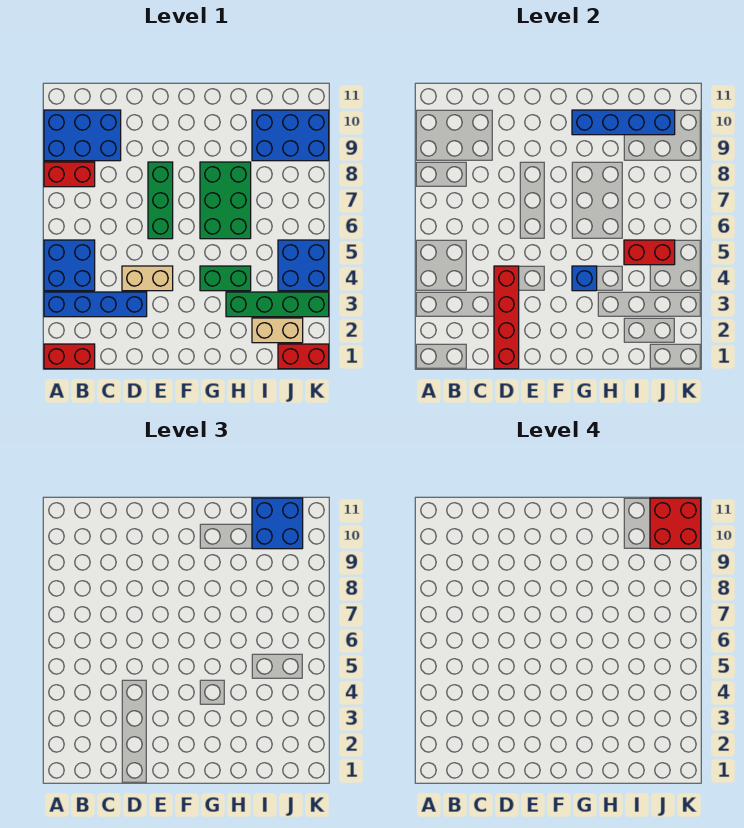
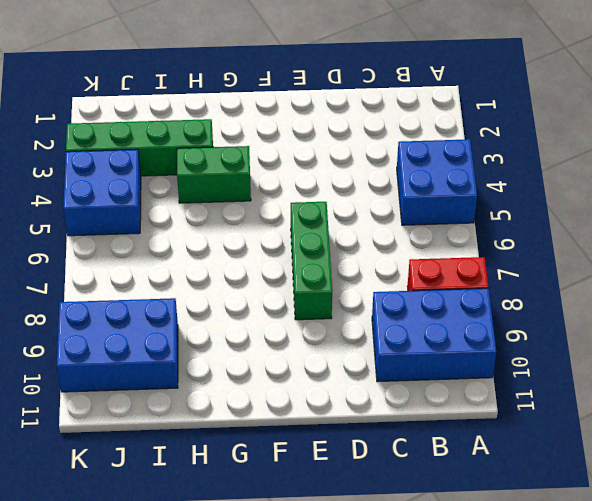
none -> red brick A1:B1 level 1
none -> blue brick A3:D3 level 1
none -> tan brick D4:E4 level 1

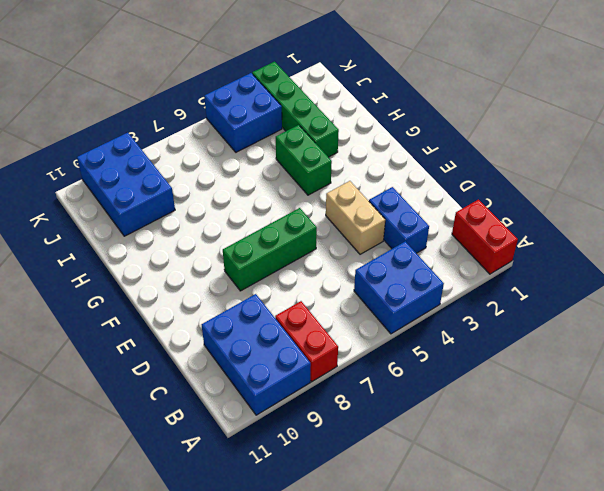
blue brick C3:D3 level 1 -> blue brick A3:D3 level 1
none -> green brick G6:H8 level 1
none -> tan brick I2:J2 level 1
none -> red brick J1:K1 level 1

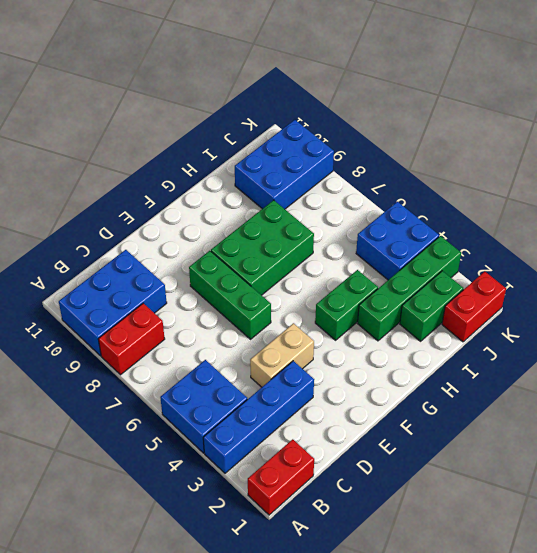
green brick F7:H8 level 1 -> green brick G6:H8 level 1
green brick I2:J2 level 1 -> tan brick I2:J2 level 1
none -> red brick D1:D4 level 2
none -> blue brick G4 level 2
none -> blue brick G10:J10 level 2

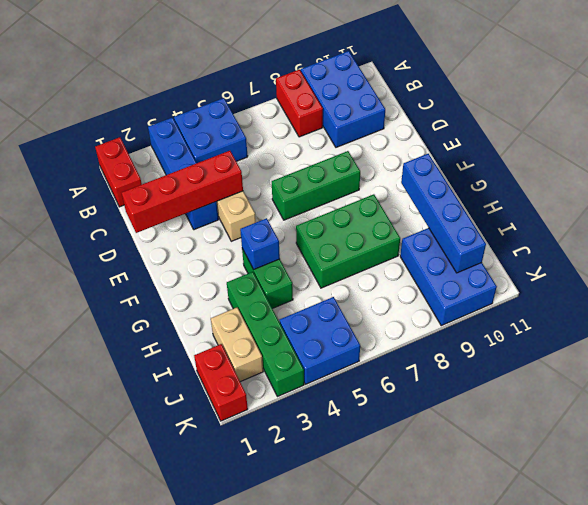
none -> red brick I5:J5 level 2
none -> blue brick I10:J11 level 3
none -> red brick J10:K11 level 4

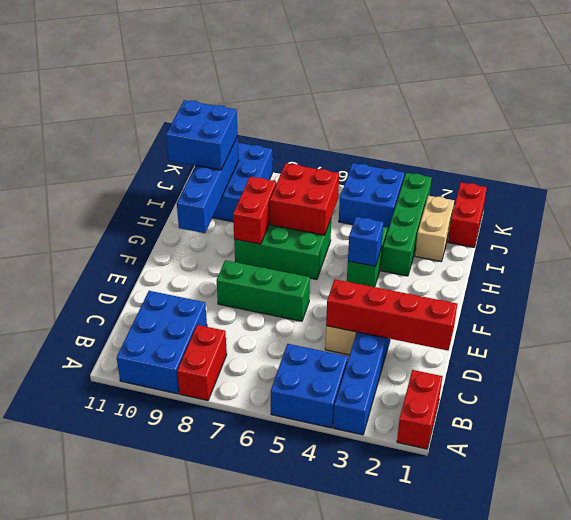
red brick G8:H8 level 2 -> red brick I5:J5 level 2
red brick H6:I7 level 2 -> red brick J10:K11 level 4

